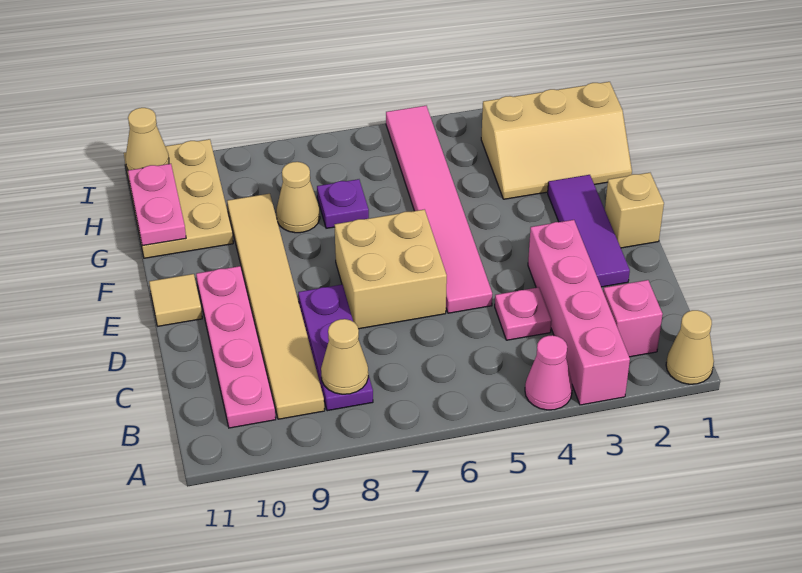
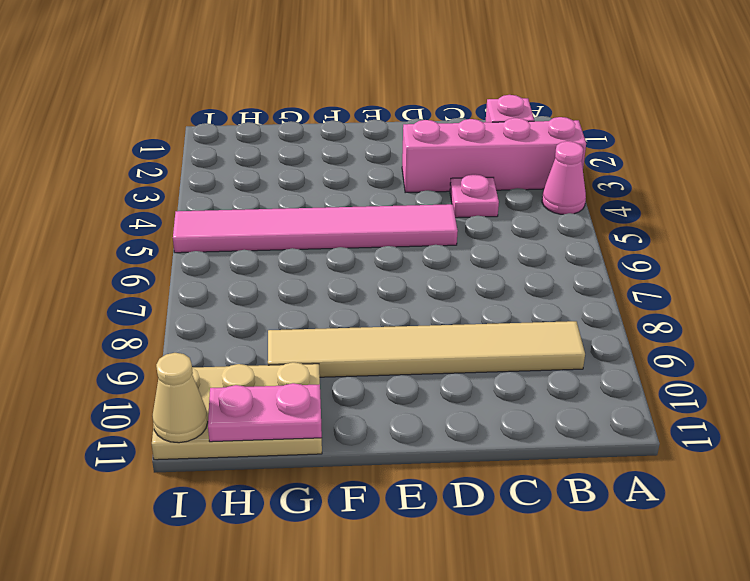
none -> tan cone A1 level 1
none -> purple plate B8:D8 level 1
none -> pink plate B10:E10 level 1

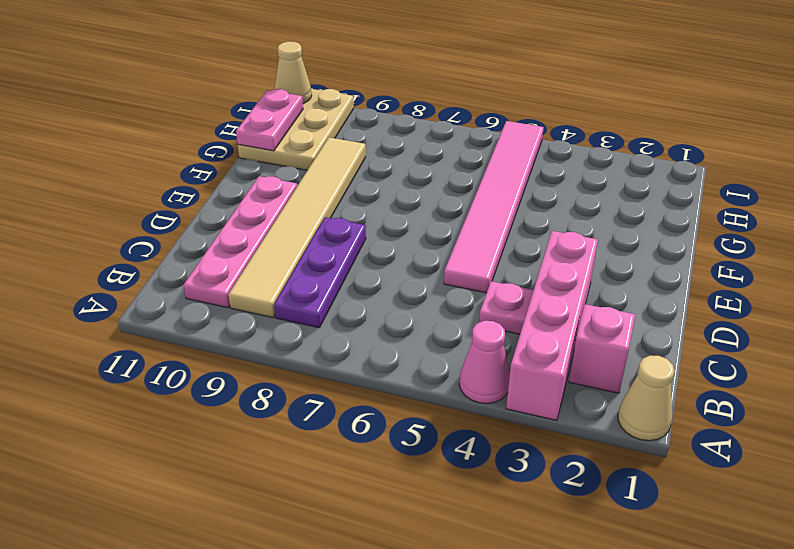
none -> purple tile D2:F2 level 1
none -> tan brick D6:E7 level 1
none -> tan brick E1 level 1

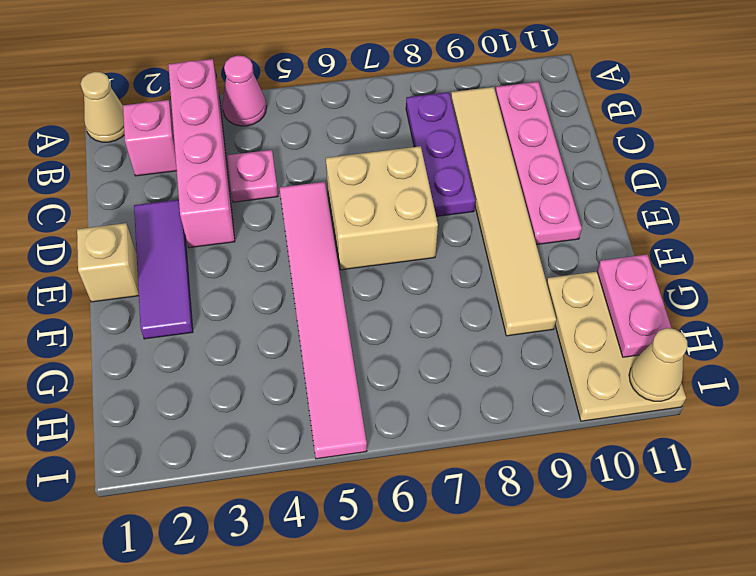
none -> tan tile E11 level 1
none -> tan slope G1:H3 level 1 top H
none -> purple plate G7 level 1

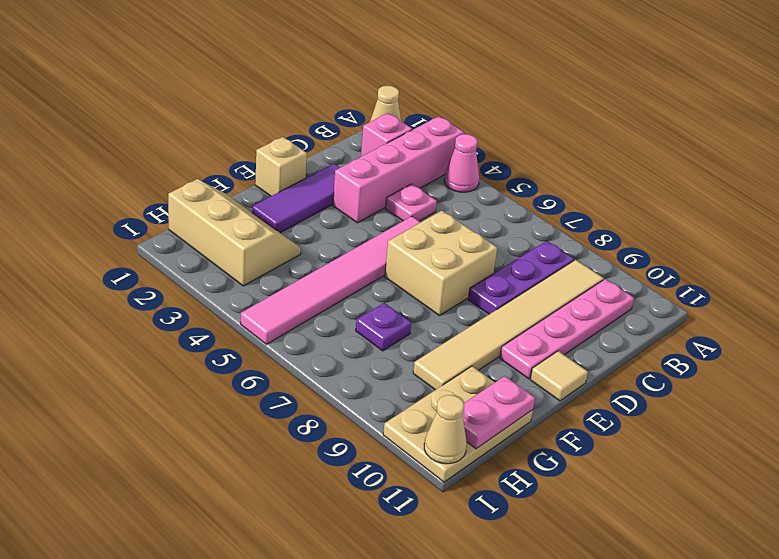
none -> tan cone G8 level 1
none -> tan cone B8 level 2

